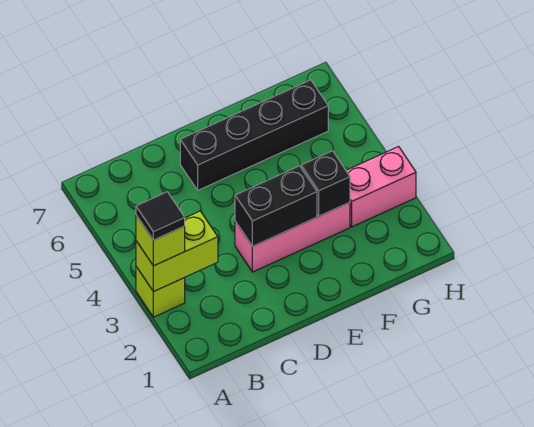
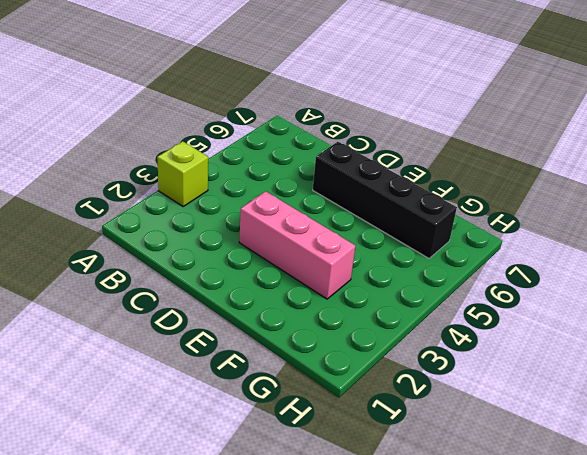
none -> pink brick G3:H3 level 1
none -> lime brick A3:B3 level 2

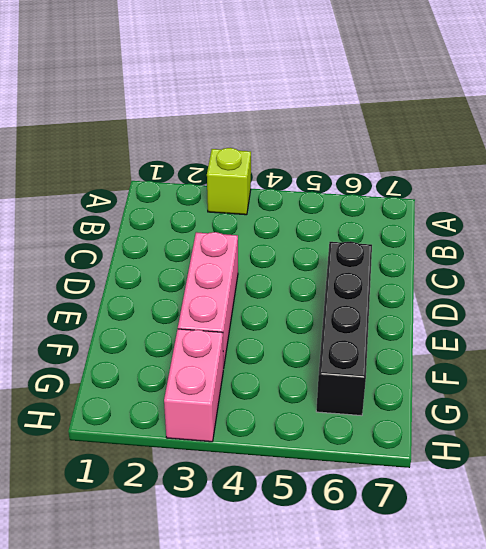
none -> lime brick A3:B3 level 2
none -> black brick D3:E3 level 2

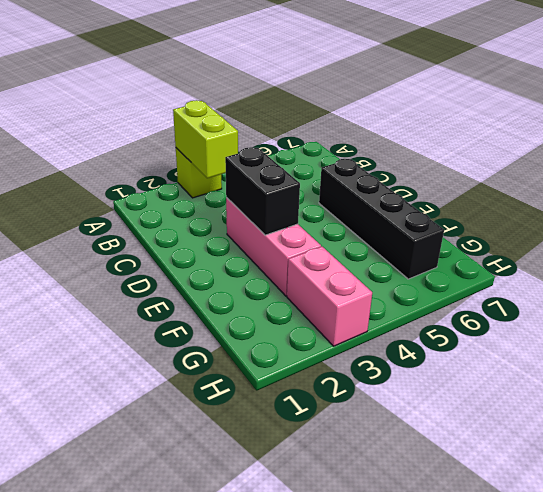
none -> black brick F3 level 2
none -> lime brick A3 level 3

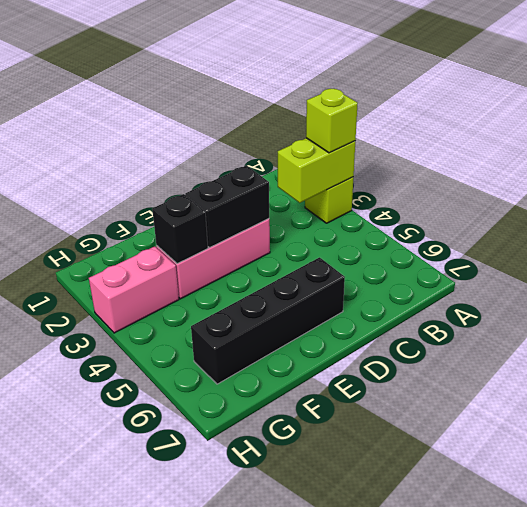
none -> black tile A3 level 4

